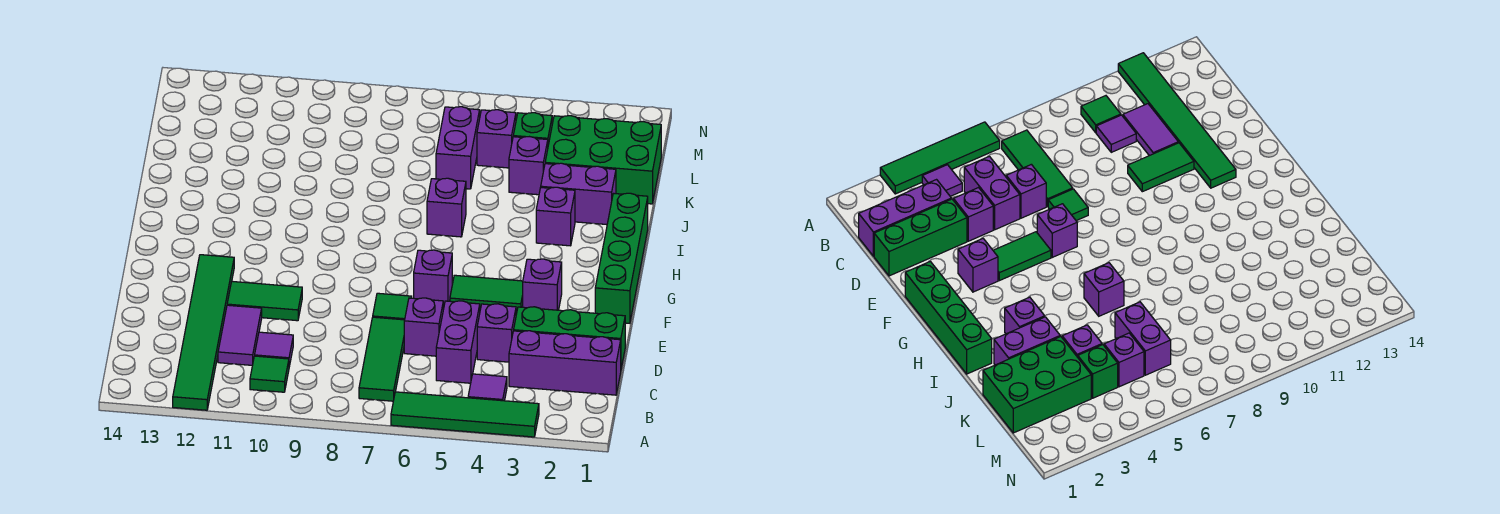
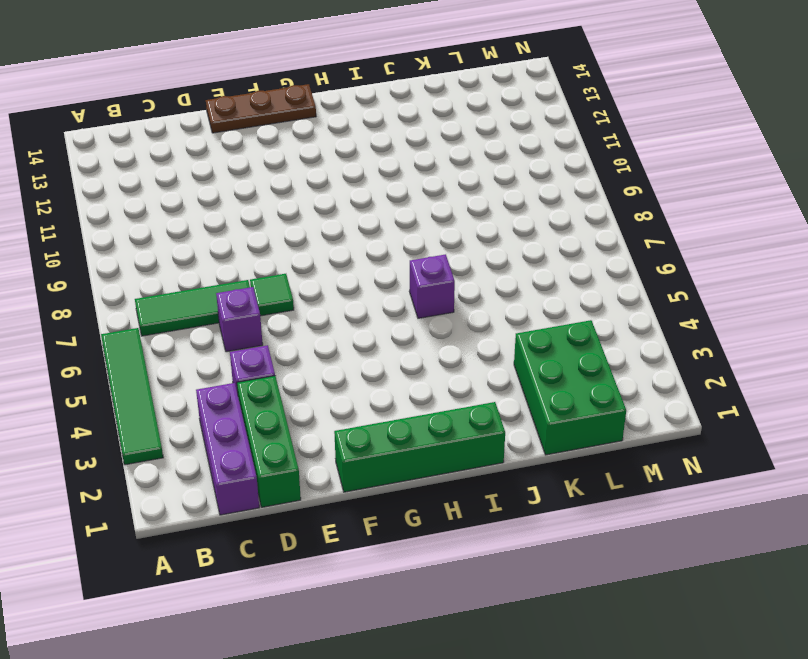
brown plate E14:G14 level 1 -> none
none -> green tile A12:F12 level 1
none -> purple tile B4 level 1
none -> green tile B10 level 1

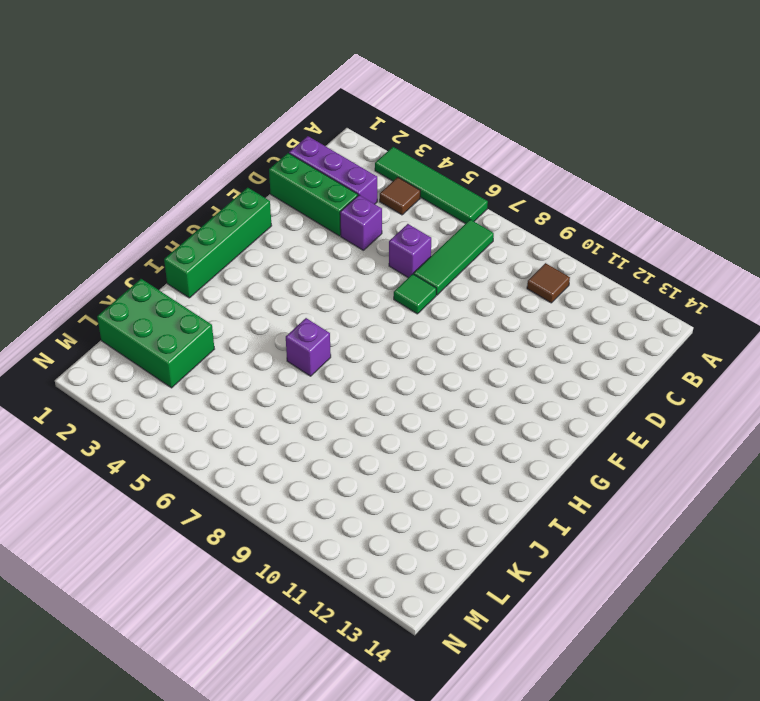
brown tile B4 level 1 -> purple tile B4 level 1
brown tile B10 level 1 -> green tile B10 level 1
none -> green tile A12:F12 level 1
none -> purple brick C5:D5 level 1
none -> purple tile C10 level 1

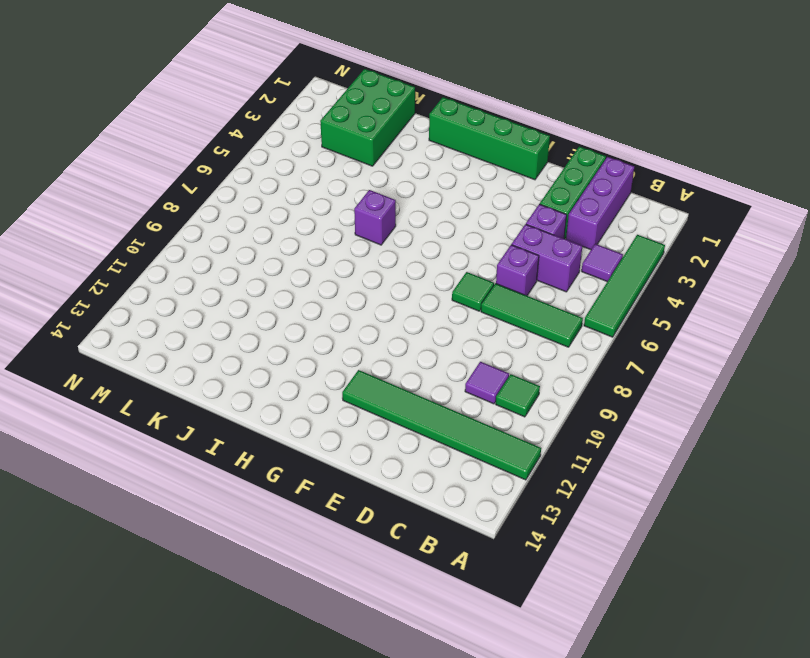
none -> purple tile C11:D11 level 1
none -> green tile E10:E11 level 1
none -> purple brick F3 level 1

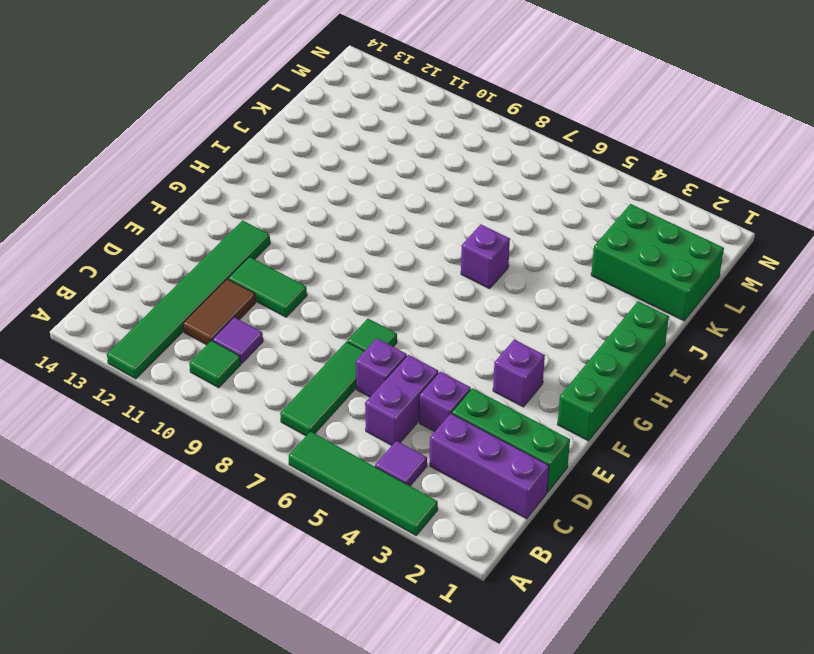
brown tile C11:D11 level 1 -> purple tile C11:D11 level 1
none -> green tile F4:F5 level 1
none -> purple brick F6 level 1
none -> purple brick I3 level 1

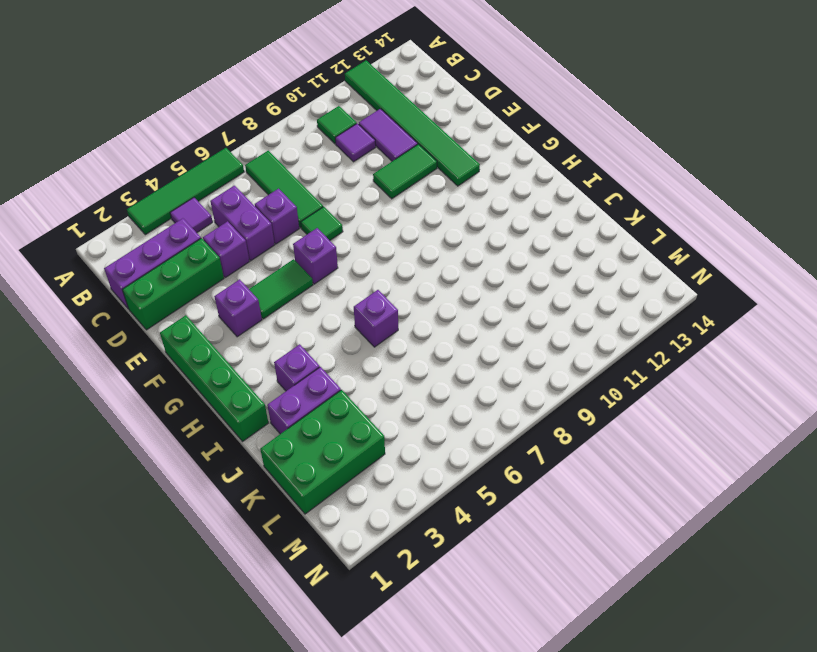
none -> purple brick K4 level 1
none -> purple brick K6:L6 level 1
none -> green brick L4 level 1

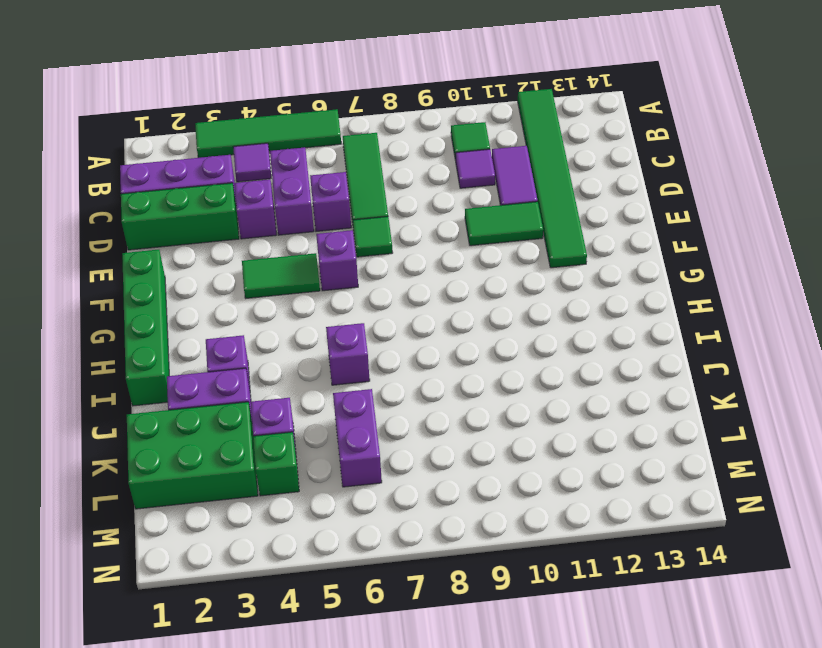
none -> purple brick F3 level 1
none -> purple brick L5 level 1

